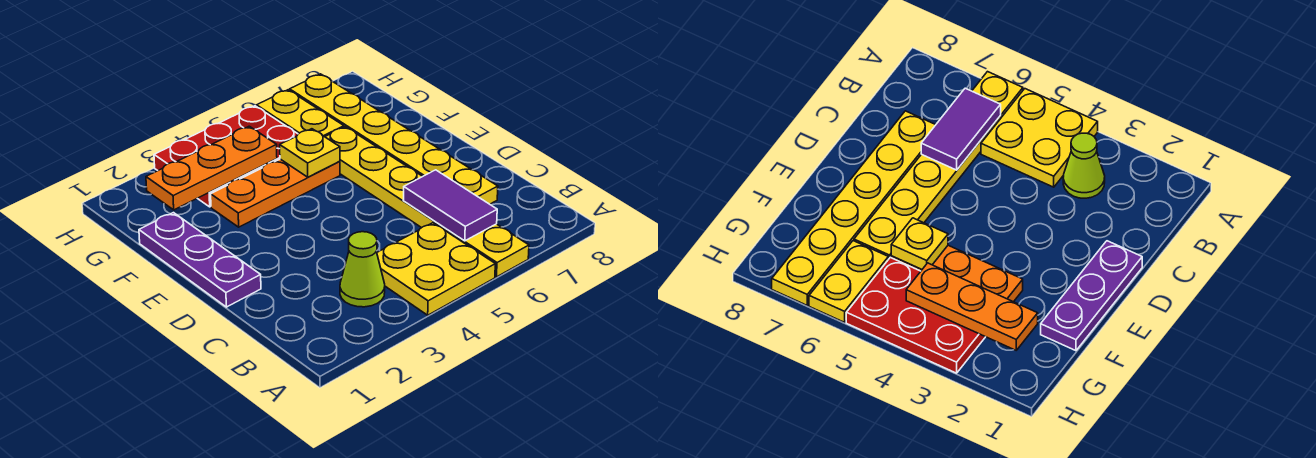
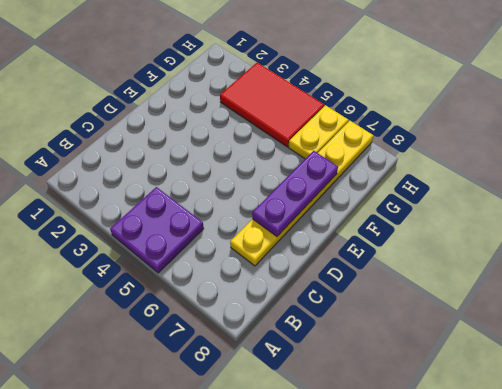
purple plate A4:B5 level 1 -> yellow plate A4:B5 level 1
purple plate D7:F7 level 2 -> purple plate D1:F1 level 1
red tile G3:H5 level 1 -> red plate G3:H5 level 1
none -> yellow plate A6:F6 level 1
none -> lime cone B3 level 1

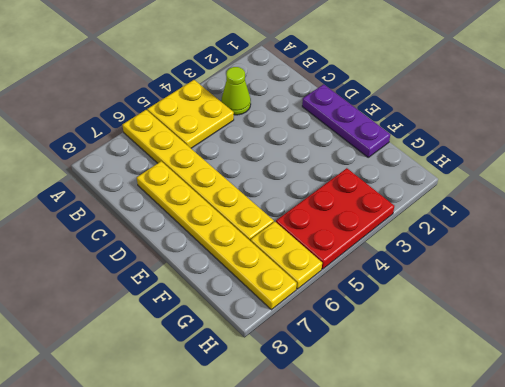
none -> orange plate F3:F5 level 1
none -> purple tile B6:C6 level 2

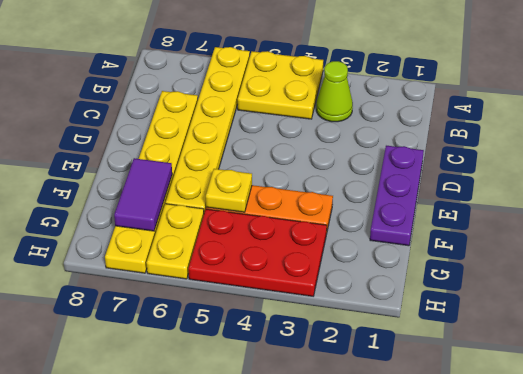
purple tile F7:G7 level 2 -> purple tile B6:C6 level 2
none -> orange plate G2:G4 level 2

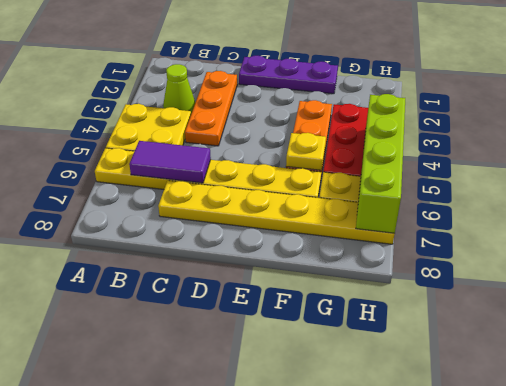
orange plate C2:C4 level 1 -> orange plate G2:G4 level 2
lime brick H4:H7 level 2 -> none

